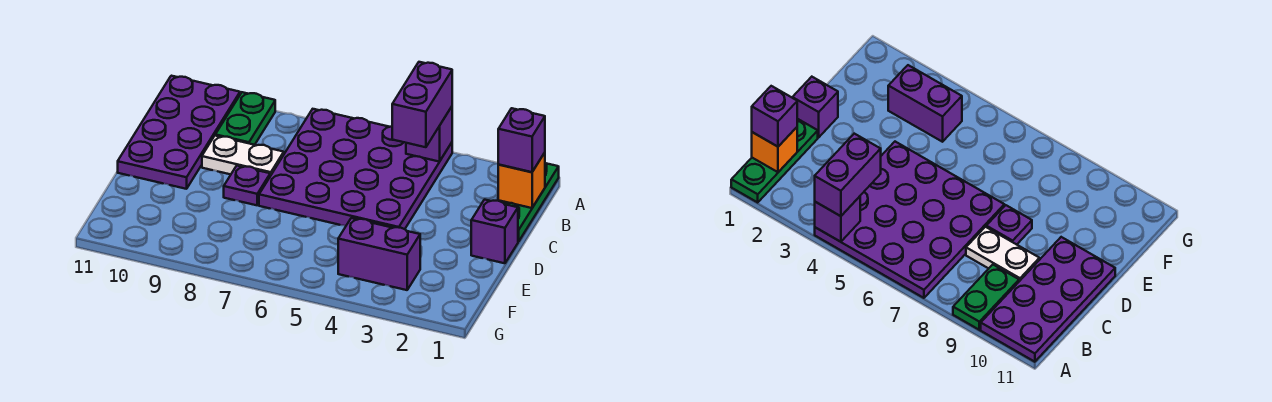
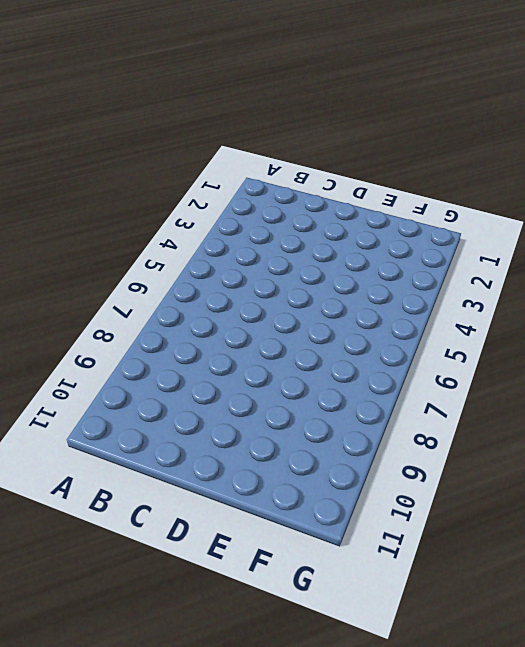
none -> green plate A1:C1 level 1
none -> purple plate A4:D7 level 1
none -> green plate A9:B9 level 1

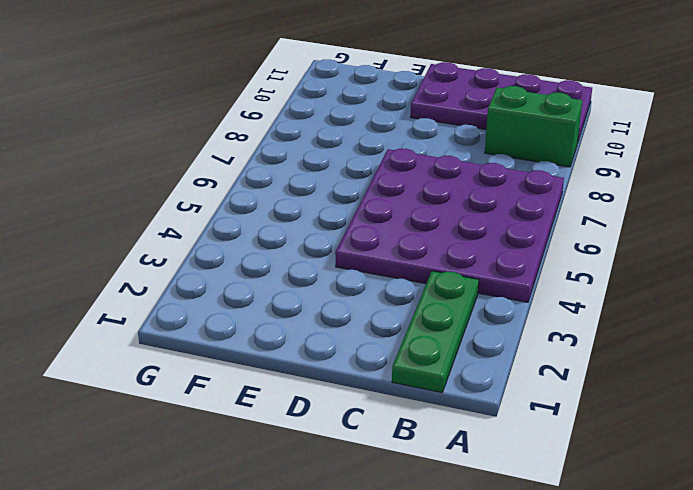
green brick A9:B9 level 1 -> green plate A9:B9 level 1
green plate B1:B3 level 1 -> green plate A1:C1 level 1
none -> white plate C8:C9 level 1
none -> purple brick D1 level 1
none -> purple plate D8 level 1

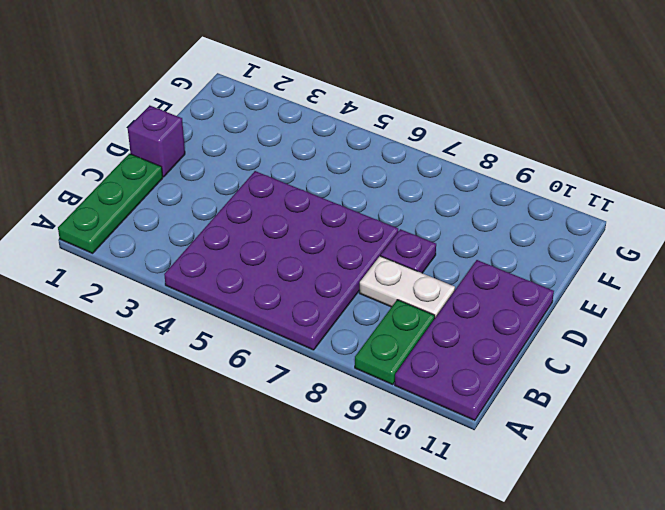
none -> purple brick F3:F4 level 1
none -> purple brick A4 level 2
none -> orange brick B1 level 2

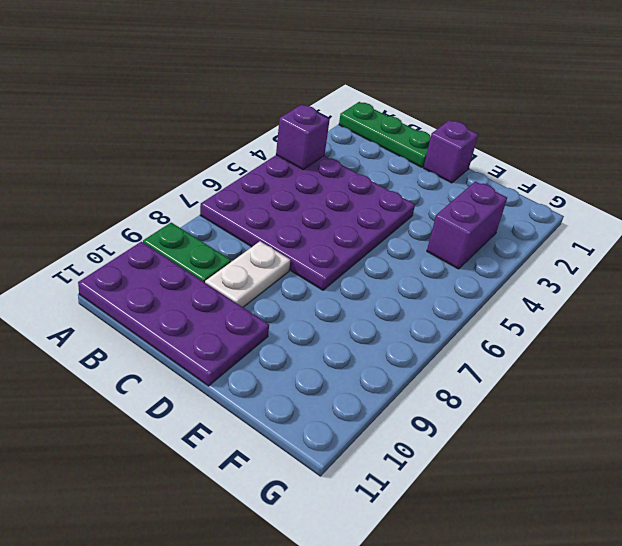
none -> purple plate D8 level 1
none -> orange brick B1 level 2
none -> purple brick A4:B4 level 3

